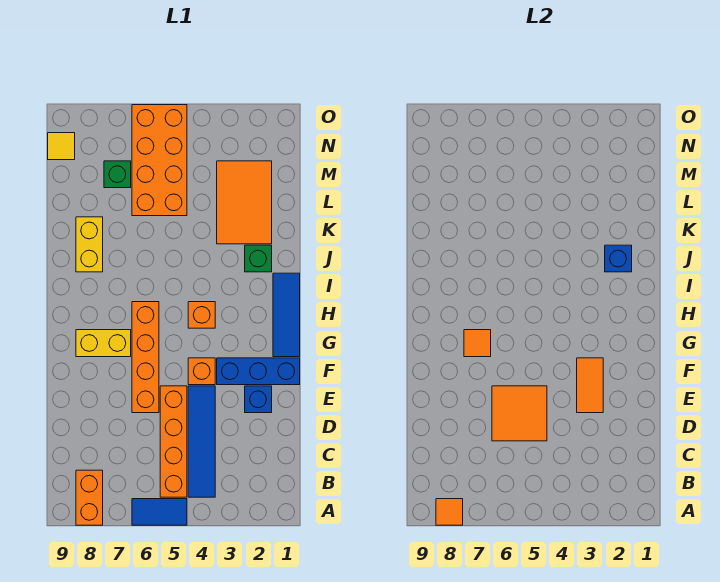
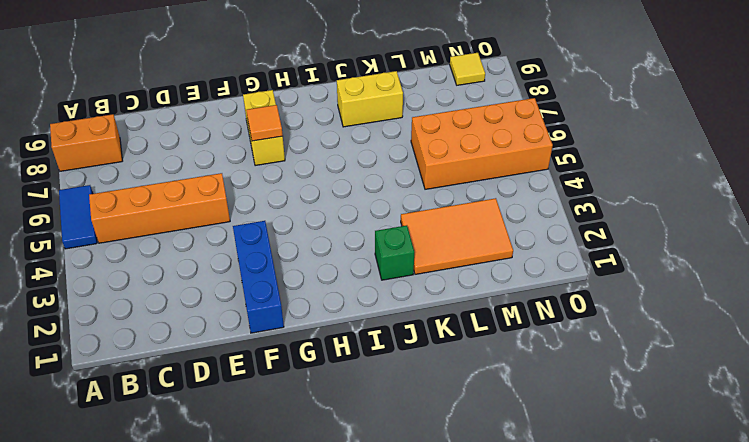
none -> blue tile B4:E4 level 1
none -> blue brick E2 level 1
none -> orange brick E6:H6 level 1

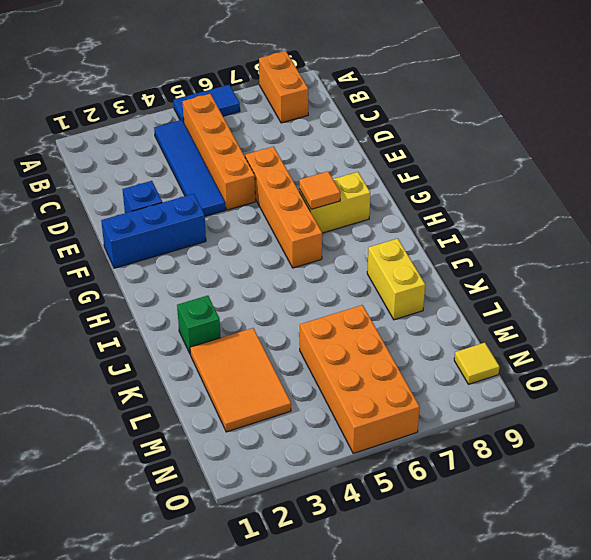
none -> orange brick F4 level 1
none -> blue tile G1:I1 level 1
none -> orange brick H4 level 1

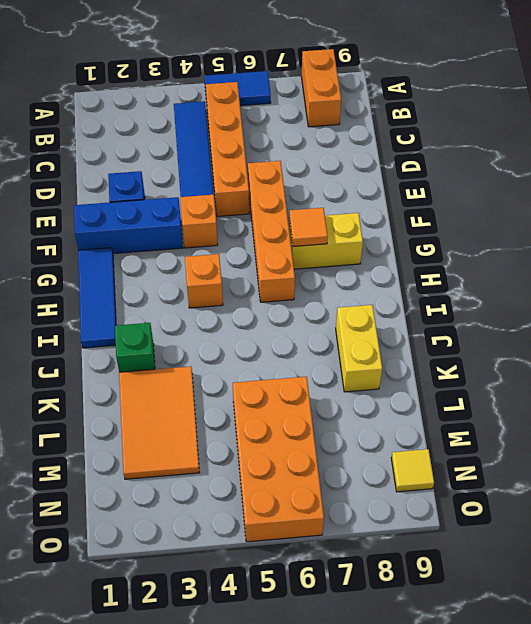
none -> green brick M7 level 1
none -> orange tile A8 level 2
none -> orange tile D5:E6 level 2

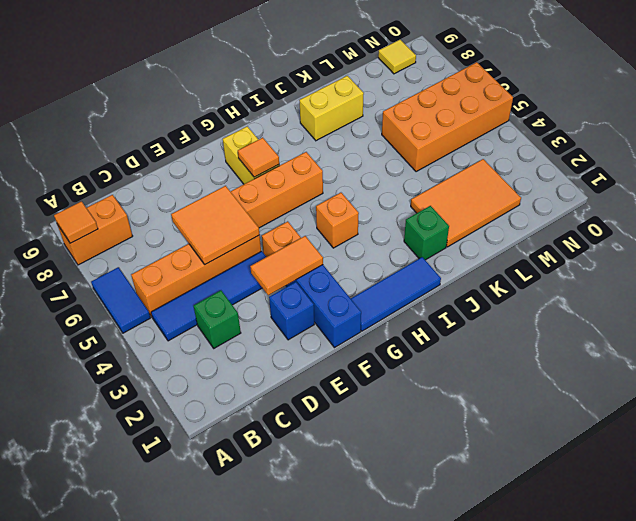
green brick C3 level 1 -> green brick M7 level 1
none -> blue brick J2 level 2

